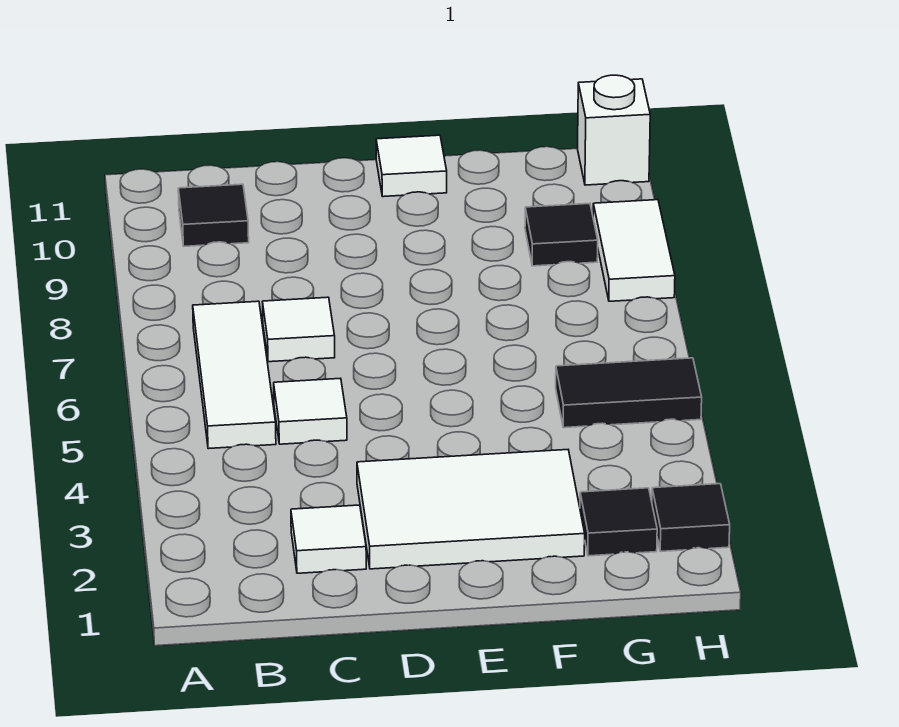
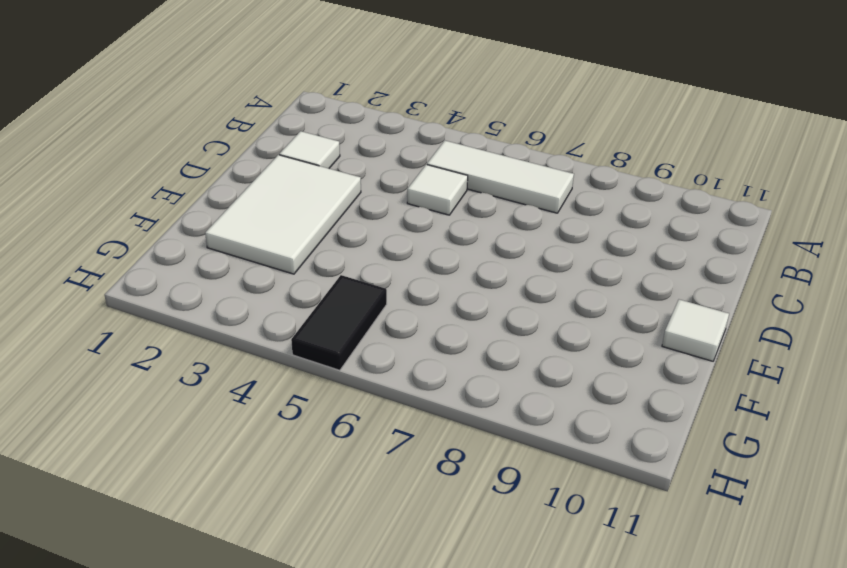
none -> black tile B10 level 1
none -> white tile C7 level 1
none -> black tile G2 level 1

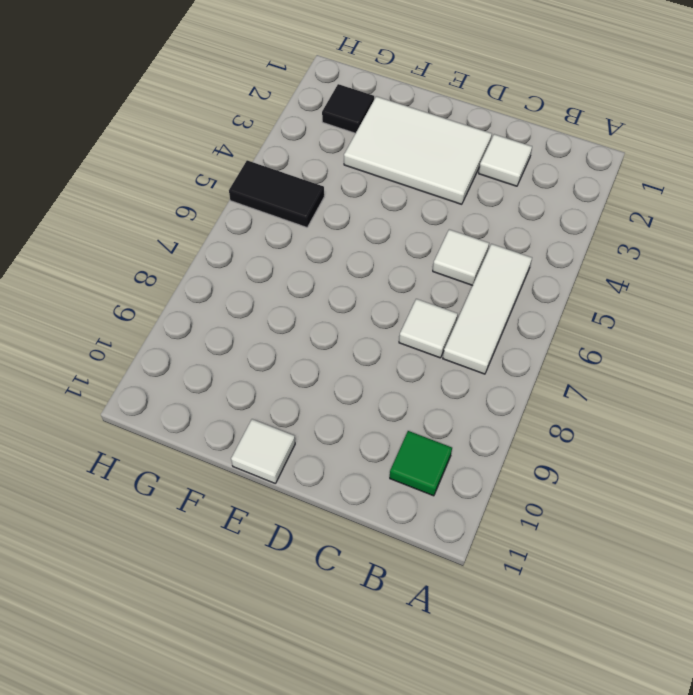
green tile B10 level 1 -> black tile B10 level 1
none -> black tile G9 level 1
none -> black tile H2 level 1
none -> white tile H8:H9 level 1

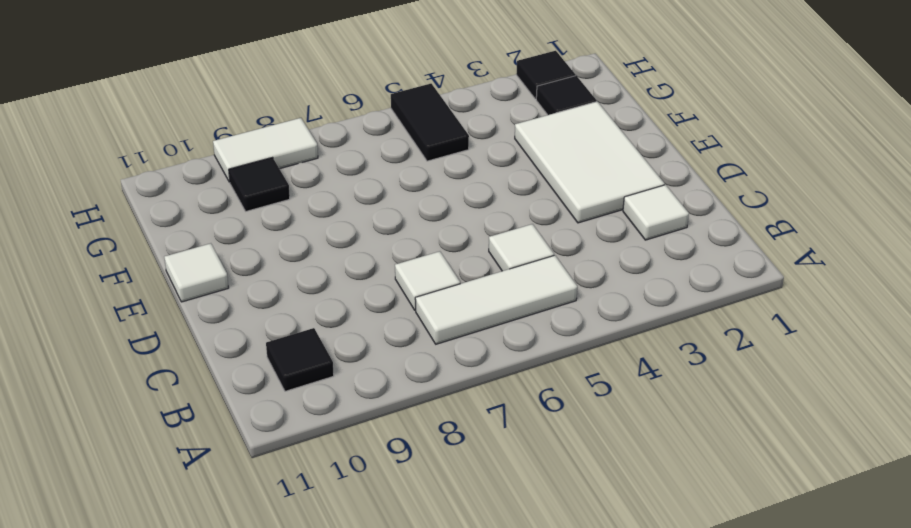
none -> white brick H11 level 1

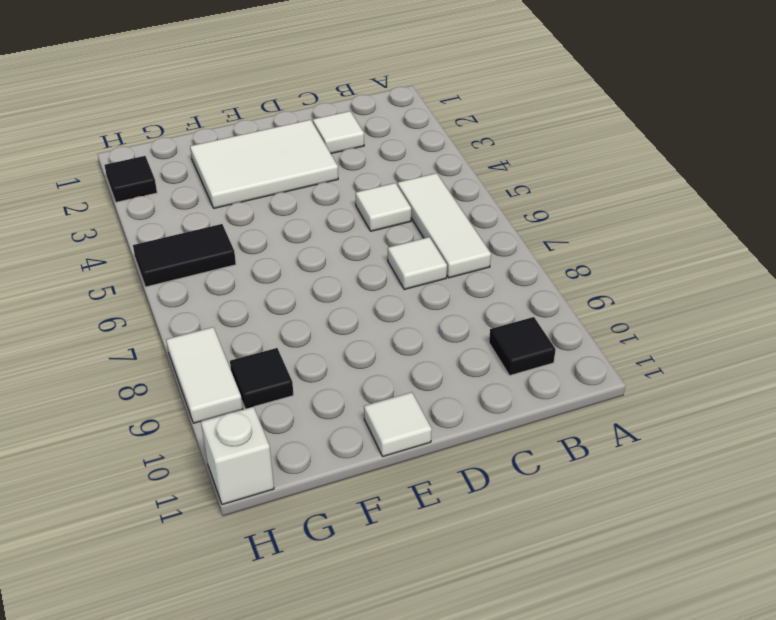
none -> black tile G2 level 1

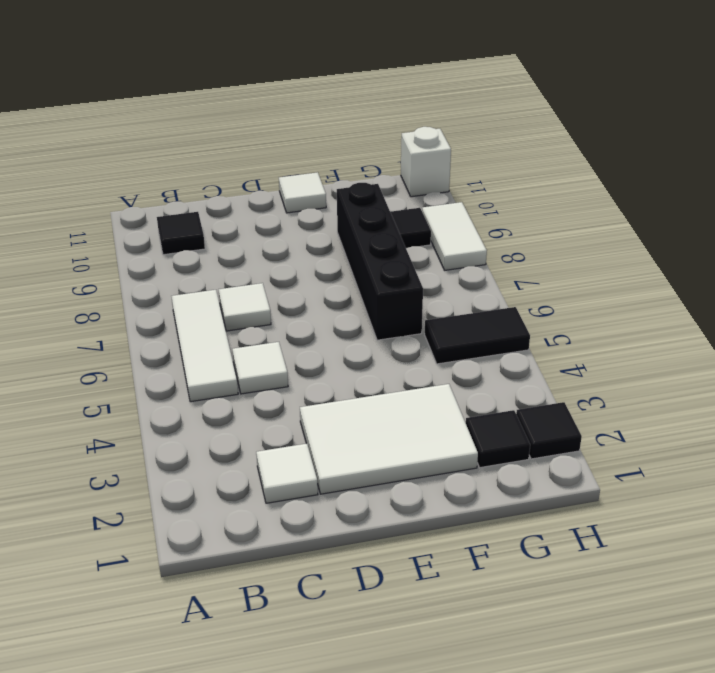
black brick F6:F9 level 1 -> none

